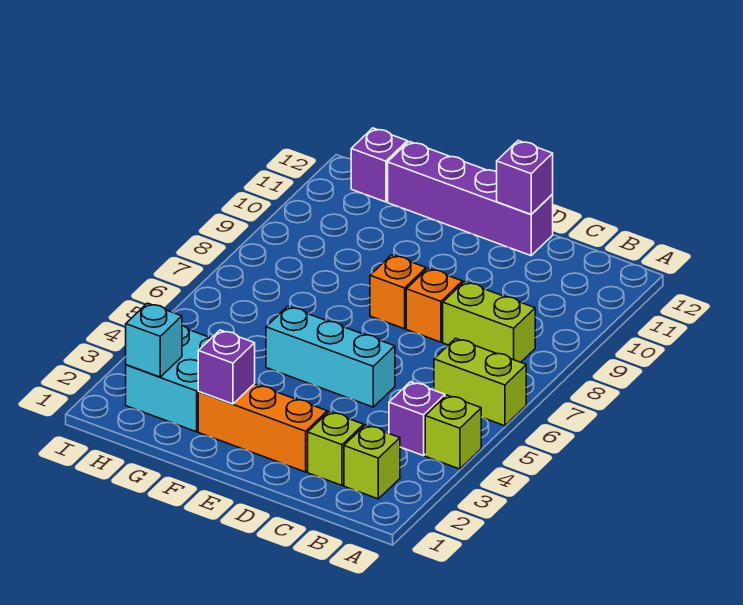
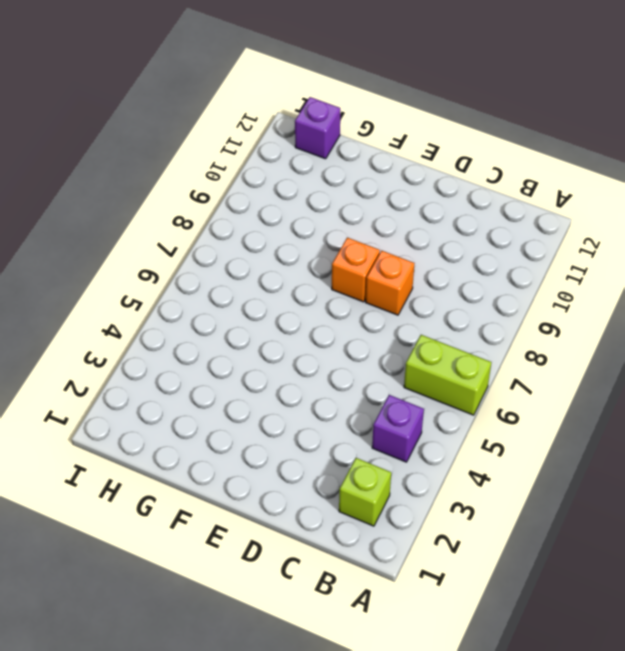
none -> lime brick A4 level 1
none -> lime brick B8:C8 level 1
none -> lime brick C2 level 1

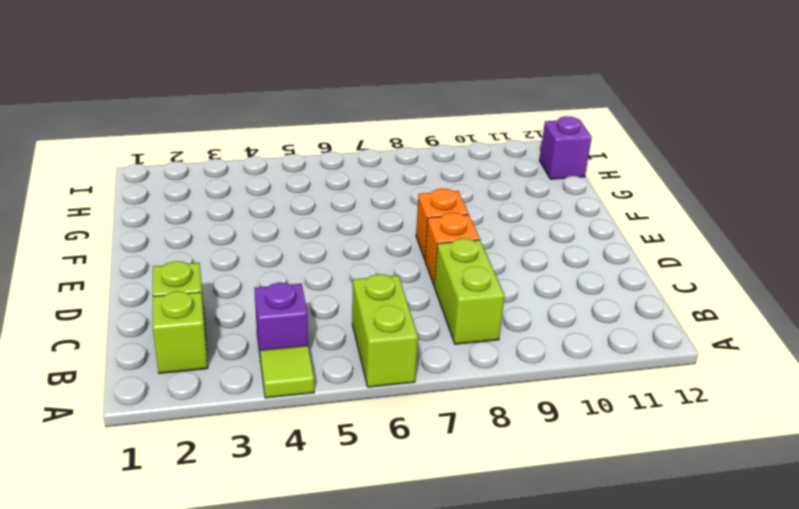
lime tile A4 level 1 -> lime brick A4 level 1
none -> orange brick D2:F2 level 1
none -> cyan brick D5:F5 level 1
none -> purple brick D12:G12 level 1

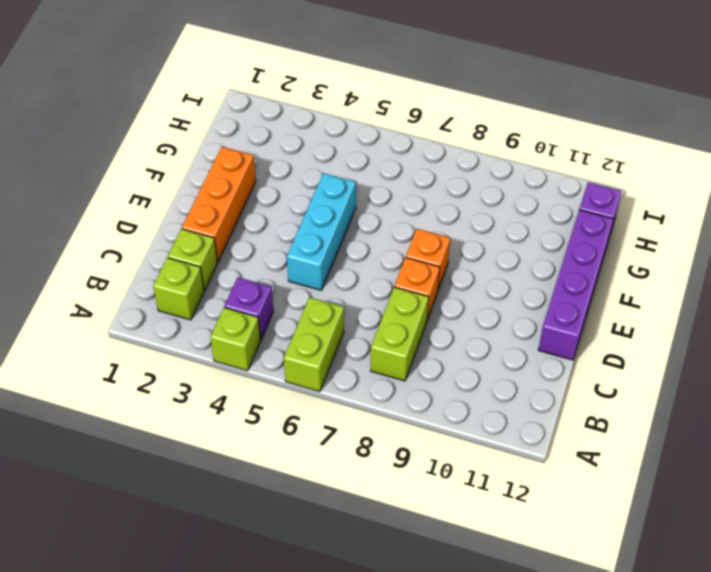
none -> cyan brick G2:H3 level 1
none -> purple brick D12 level 2
none -> purple brick F2 level 2

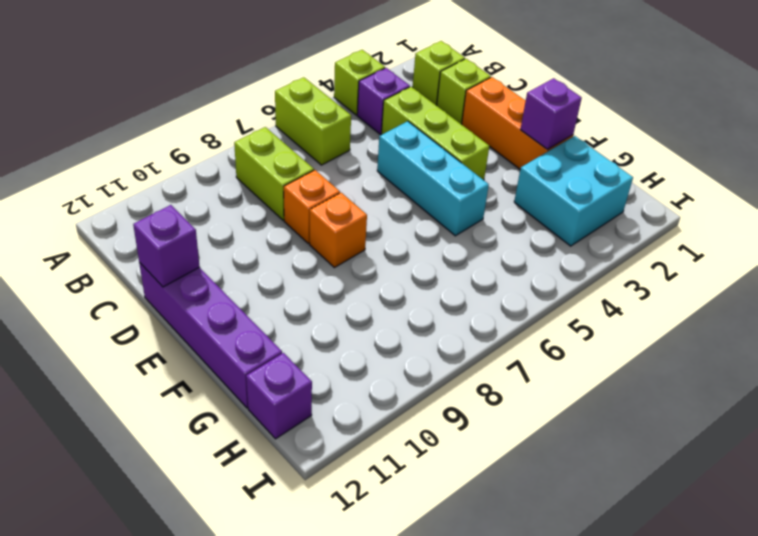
lime brick C4:E4 level 1 -> none
none -> cyan brick H2 level 2

